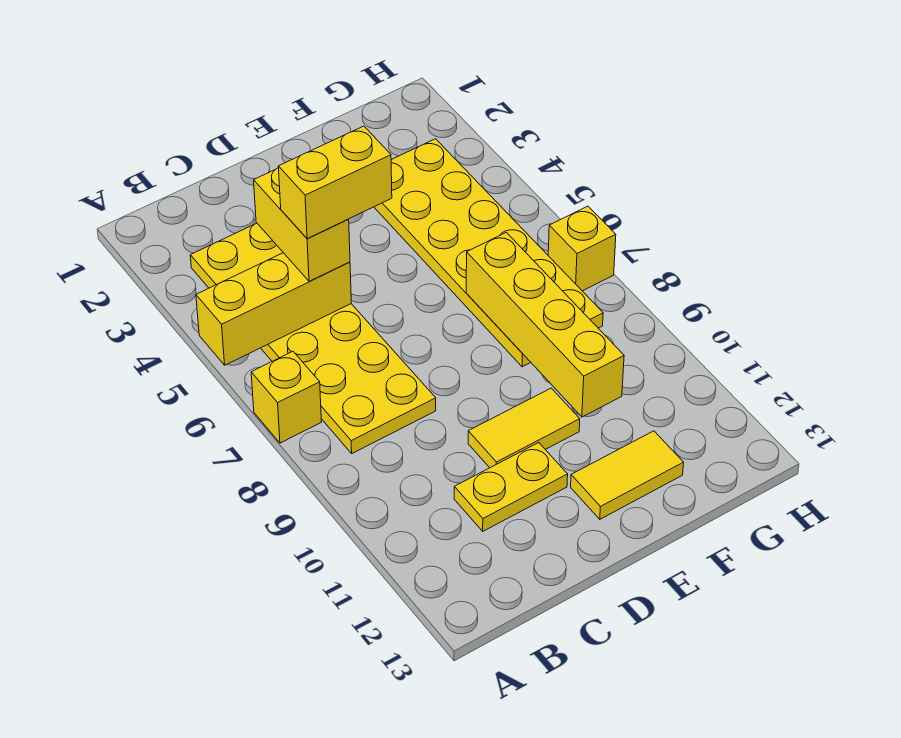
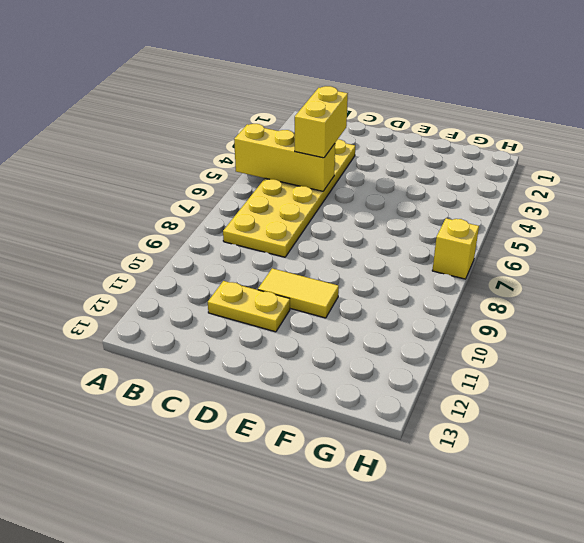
none -> yellow brick A7 level 1
none -> yellow tile E12:F12 level 1

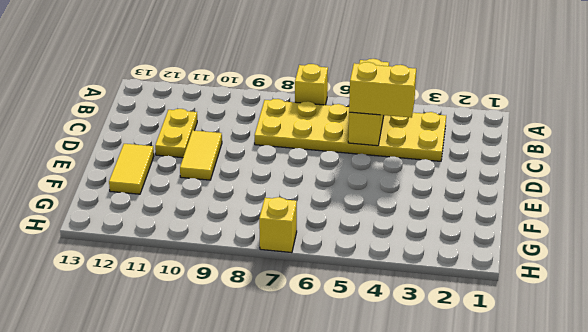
none -> yellow plate F3:G8 level 1
none -> yellow brick F7:F10 level 2

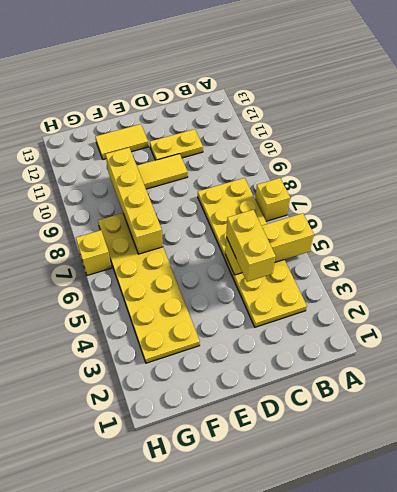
none -> yellow brick C5:D5 level 4

